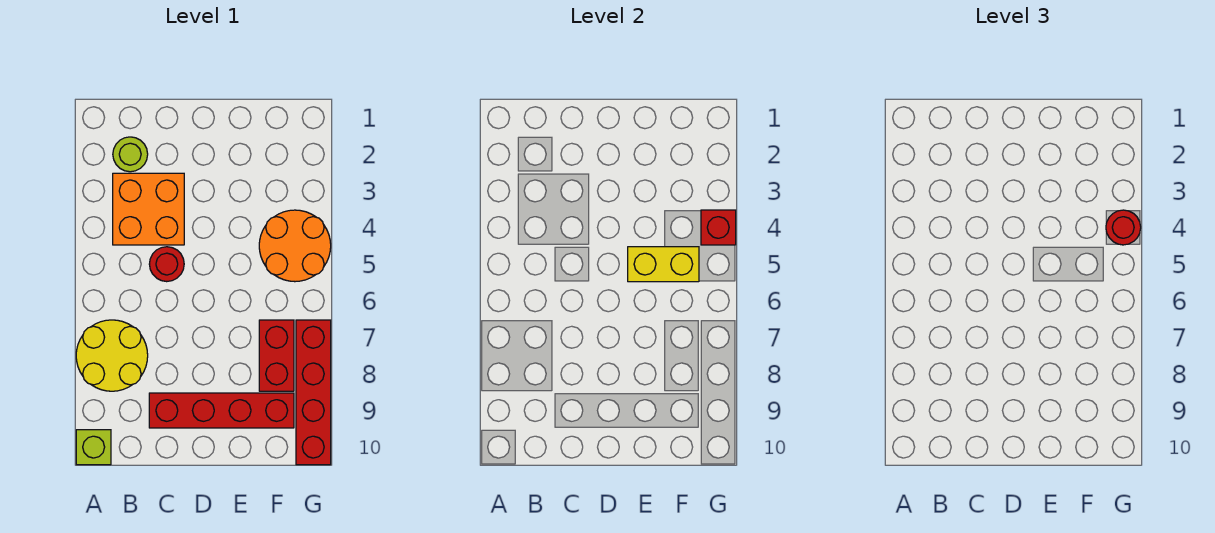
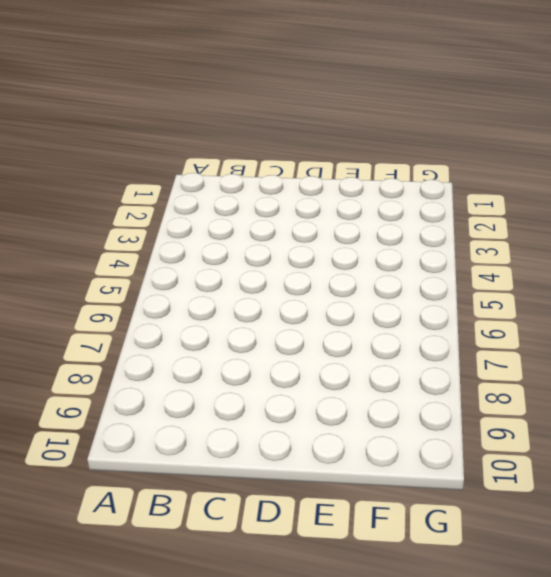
none -> yellow round brick A7:B8 level 1
none -> lime brick A10 level 1
none -> lime round brick B2 level 1

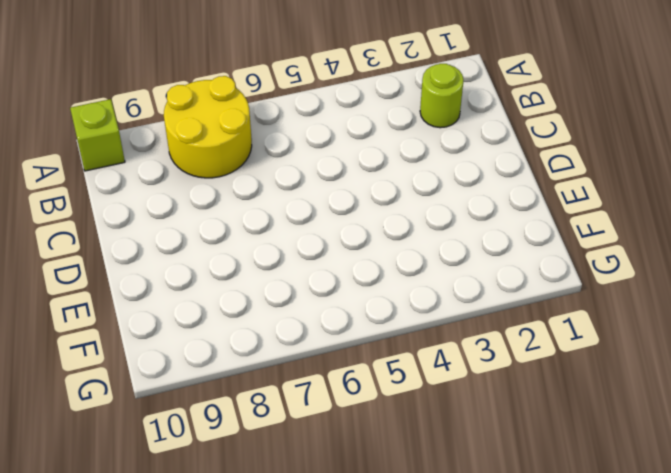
none -> orange brick B3:C4 level 1
none -> red round brick C5 level 1
none -> red brick C9:F9 level 1

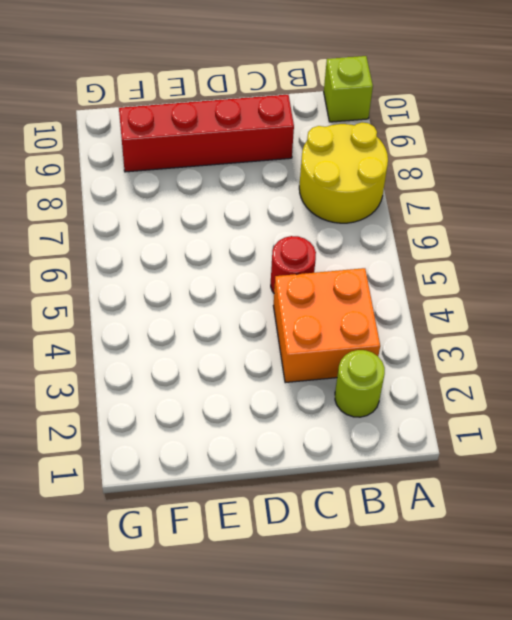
none -> orange round brick F4:G5 level 1
none -> red brick F7:F8 level 1
none -> red brick G7:G10 level 1

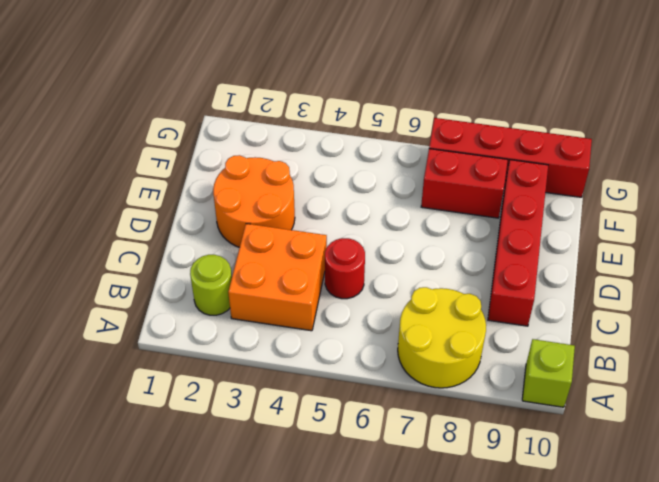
orange round brick D2:E3 level 1 -> orange round brick F4:G5 level 1
none -> yellow brick E5:F5 level 2
none -> red brick G4 level 2
none -> red round brick G4 level 3

